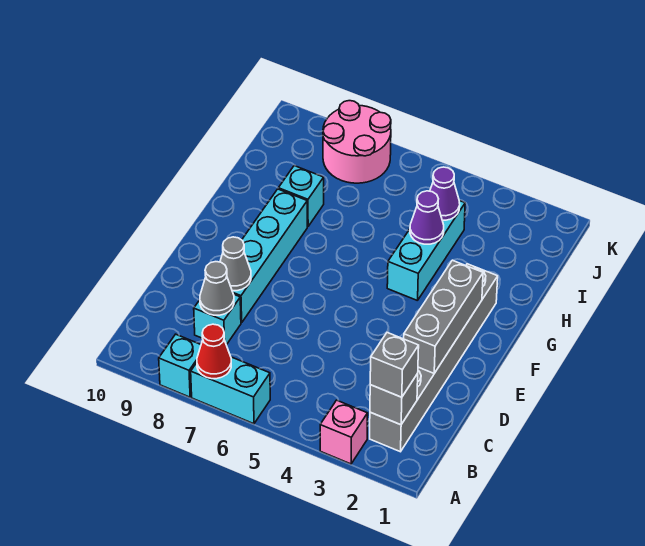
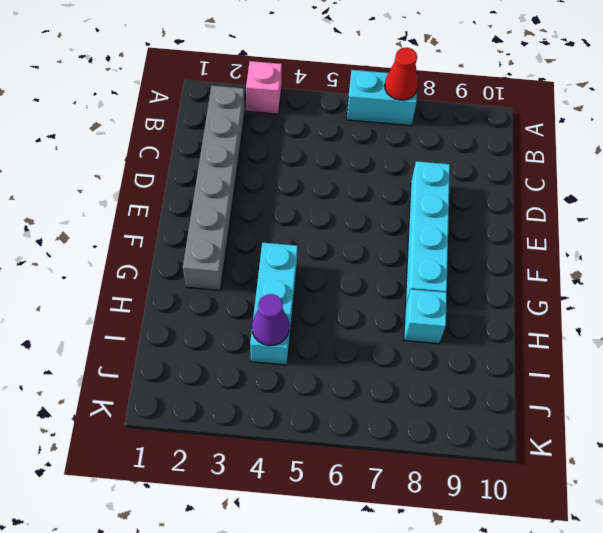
none -> cyan brick A8 level 1
none -> cyan brick C8 level 1
none -> pink round brick J7:K8 level 1

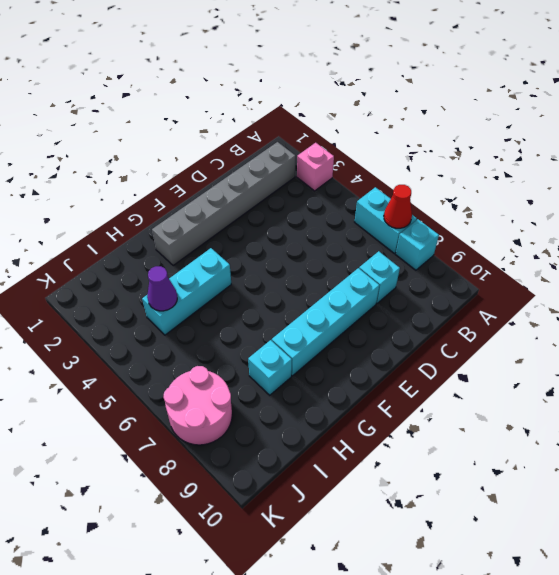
none -> grey brick B2 level 2
none -> grey cone C8 level 2
none -> grey brick D2:F2 level 2

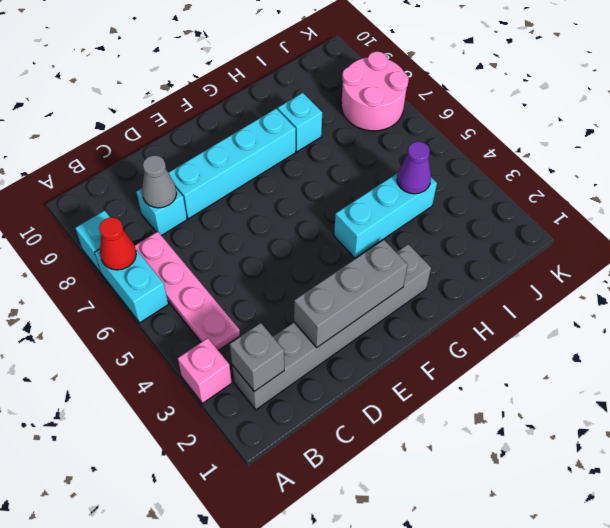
pink plate B4:B7 level 1 -> none
none -> grey cone D8 level 2
none -> purple cone H4 level 2
none -> grey brick B2 level 3

